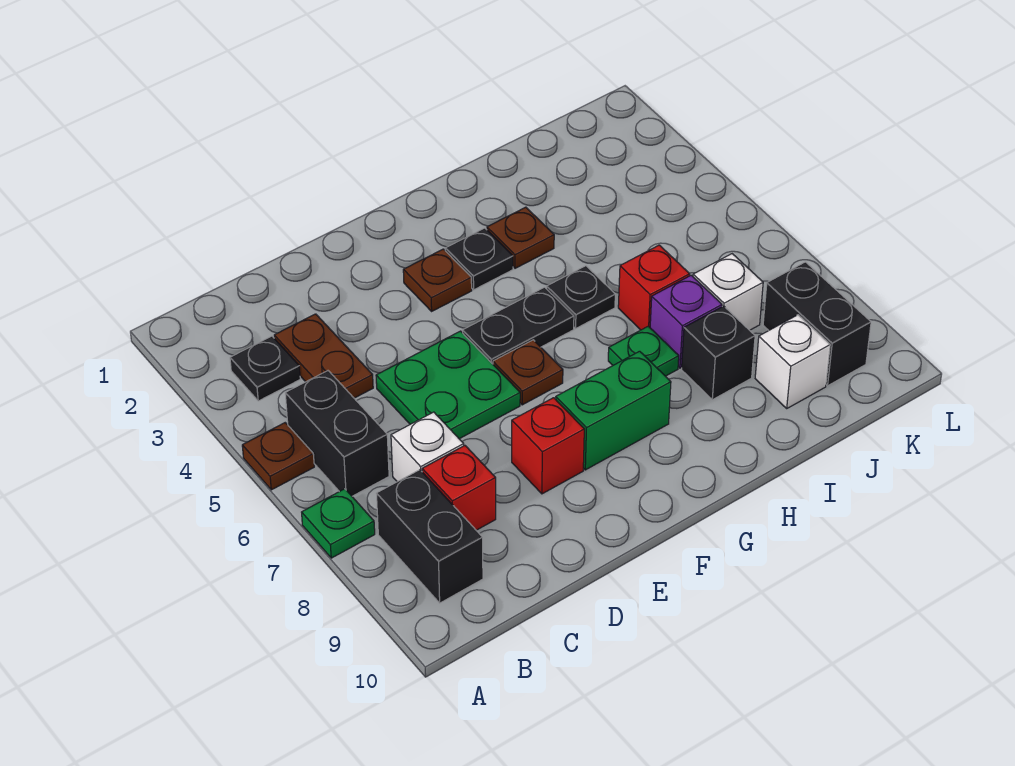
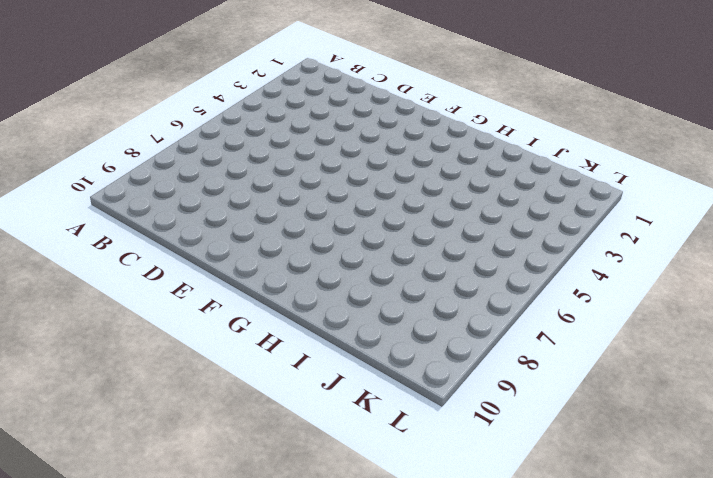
none -> brown plate A5 level 1
none -> green plate A7 level 1
none -> black plate B3 level 1

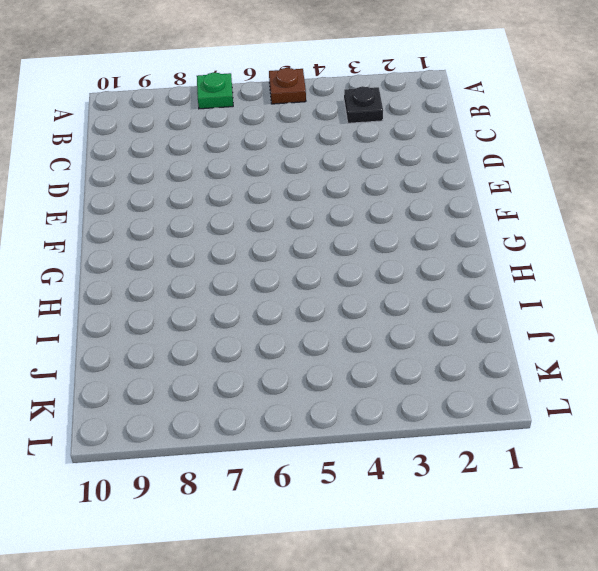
none -> black brick B5:B6 level 1
none -> black brick B8:B9 level 1
none -> brown plate C3:C4 level 1

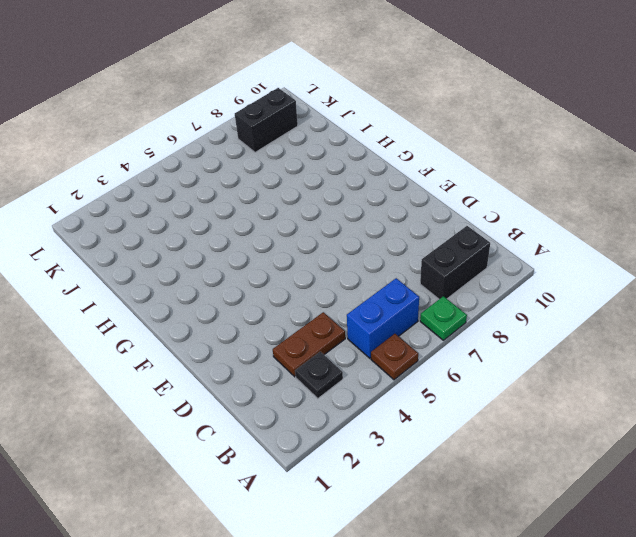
blue brick B5:B6 level 1 -> black brick B5:B6 level 1
none -> white brick C7 level 1
none -> red brick C8 level 1
none -> green plate D5:E6 level 1

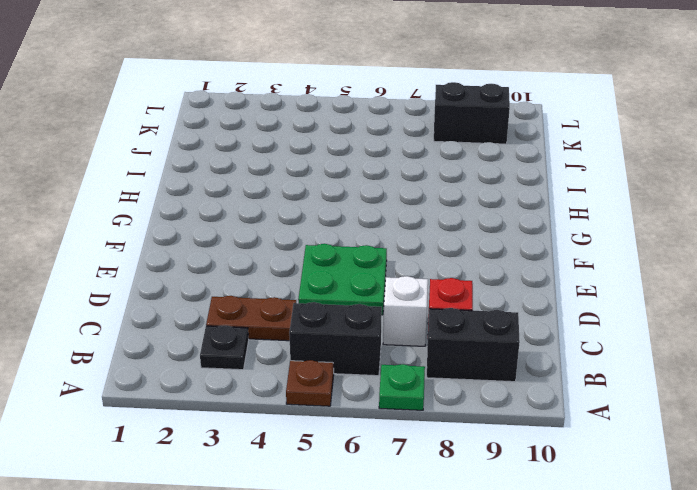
none -> red brick E8 level 1
none -> brown plate F3 level 1
none -> black plate F5:G5 level 1

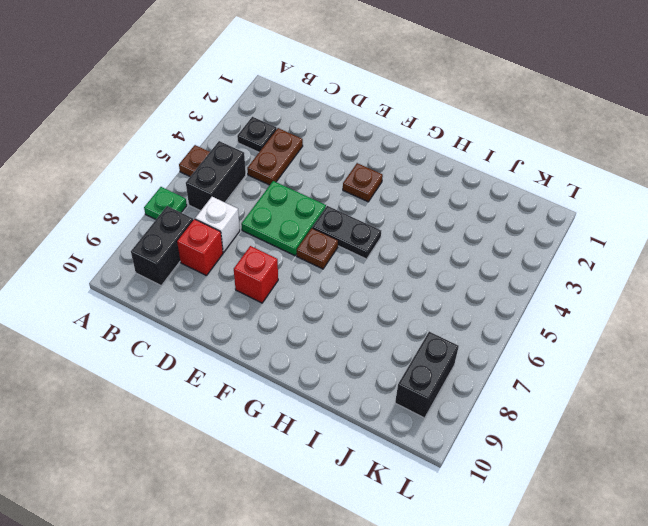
none -> green brick F8:G8 level 1
none -> black plate G3 level 1
none -> brown plate H3 level 1

